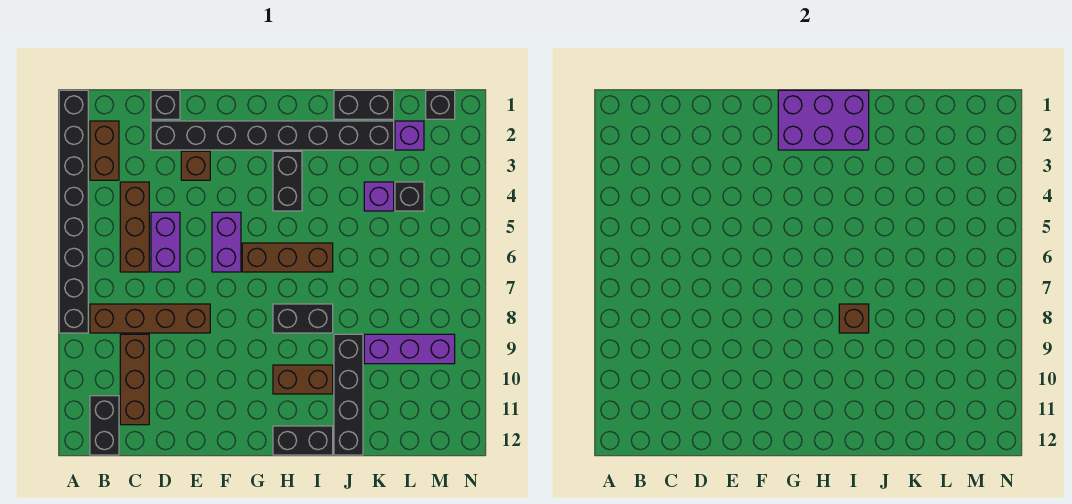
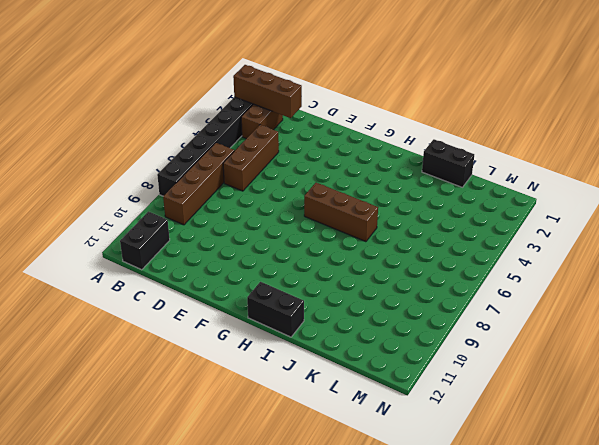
brown brick A2:C2 level 2 -> brown brick C9:C11 level 1
brown brick B6:B9 level 1 -> brown brick B8:E8 level 1
none -> black brick D1 level 1
none -> black brick D2:K2 level 1
none -> purple brick D5:D6 level 1

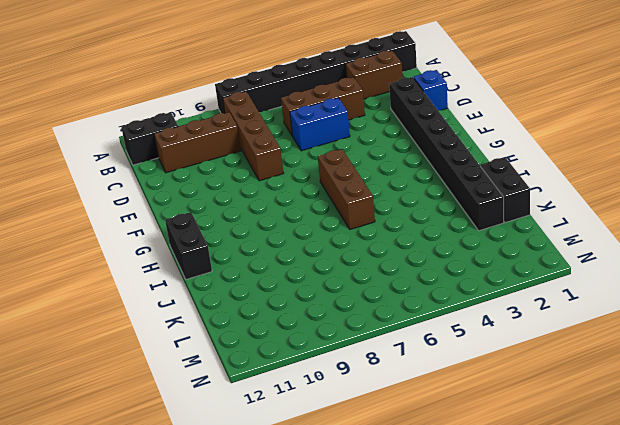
blue brick D1 level 1 -> black brick D1 level 1
blue brick D5:D6 level 1 -> purple brick D5:D6 level 1
none -> brown brick E3 level 1
none -> purple brick F5:F6 level 1
none -> black brick H3:H4 level 1

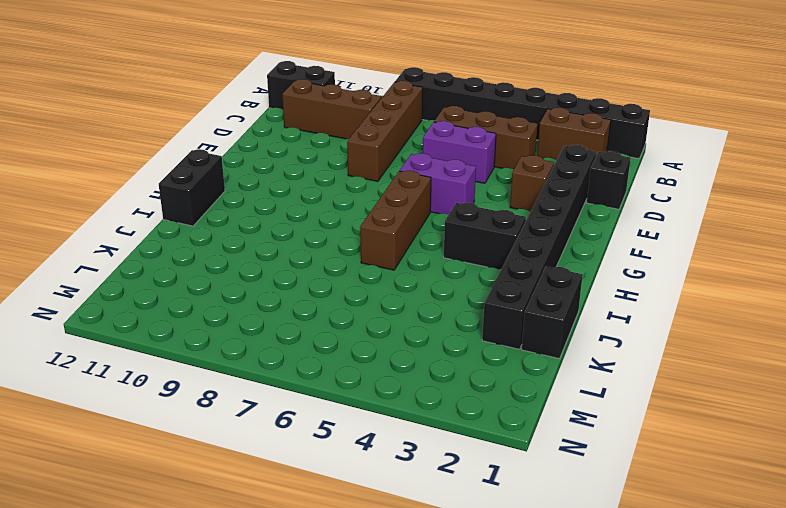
none -> black brick H8:I8 level 1
none -> brown brick H10:I10 level 1
none -> black brick J9:J12 level 1

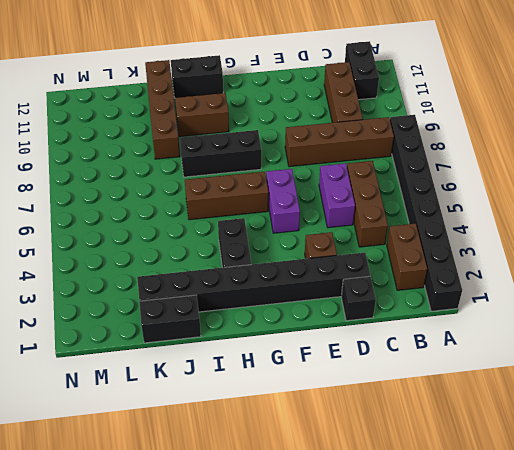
black brick G8:I8 level 1 -> black brick H8:I8 level 1
brown brick J9:J12 level 1 -> black brick J9:J12 level 1
none -> purple brick K4 level 1
none -> purple brick K9:M9 level 1
none -> purple brick L2 level 1

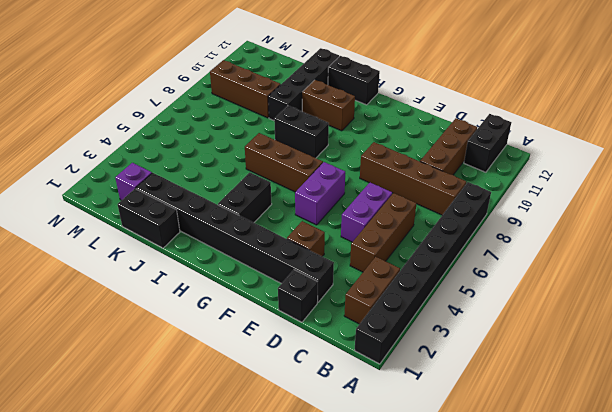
brown brick K9:M9 level 1 -> purple brick K9:M9 level 1
none -> purple brick K4 level 1
none -> black brick L4 level 1
none -> black brick M1 level 1

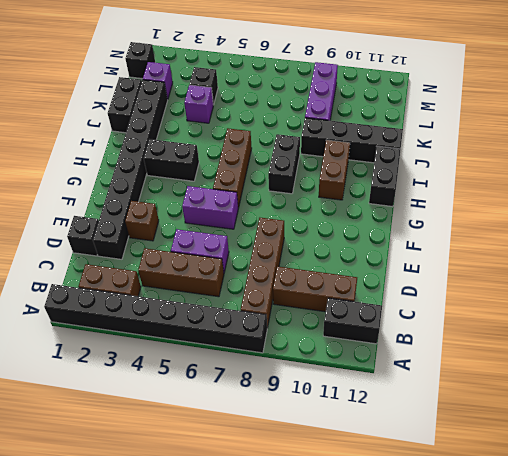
none -> purple brick G1:I2 level 2
none -> brown brick I8 level 2

